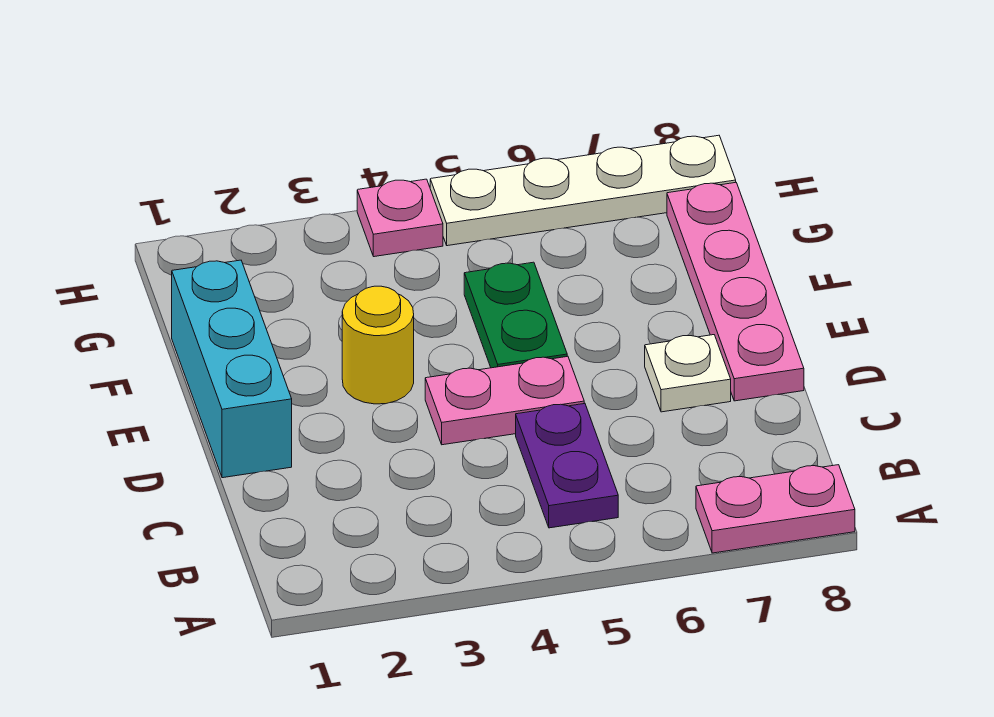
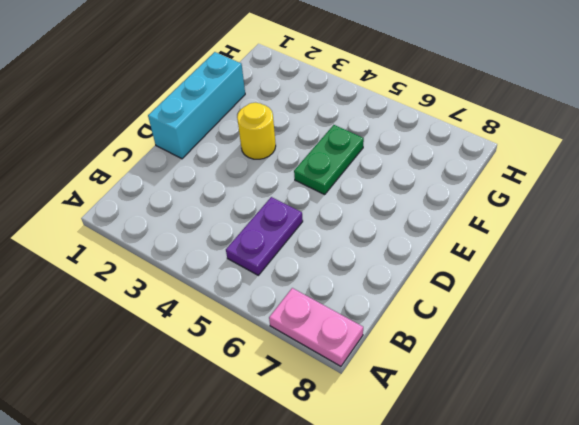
none -> pink plate D4:D5 level 1
none -> white plate D7 level 1

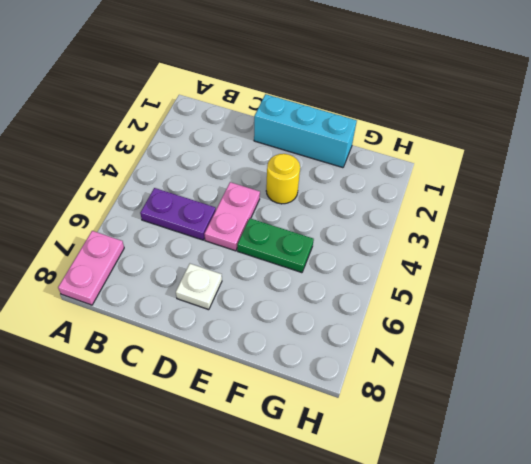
none -> pink plate D8:G8 level 1
none -> pink plate H4 level 1

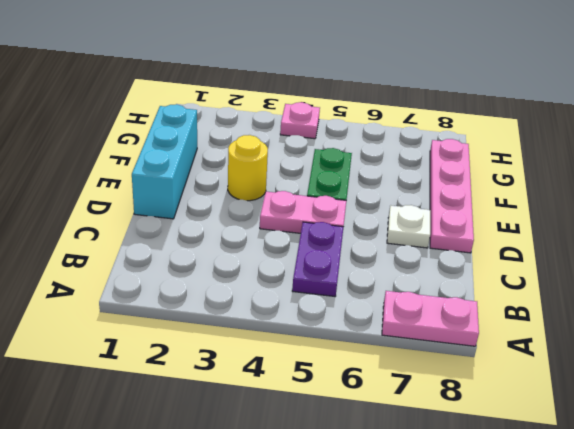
none -> white plate H5:H8 level 1

